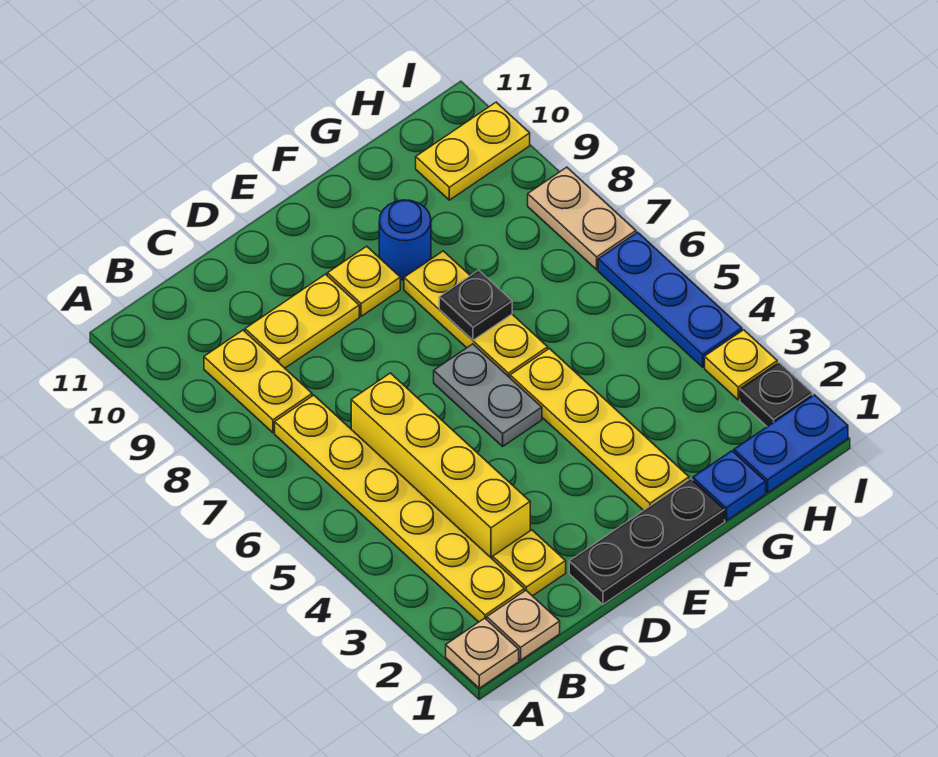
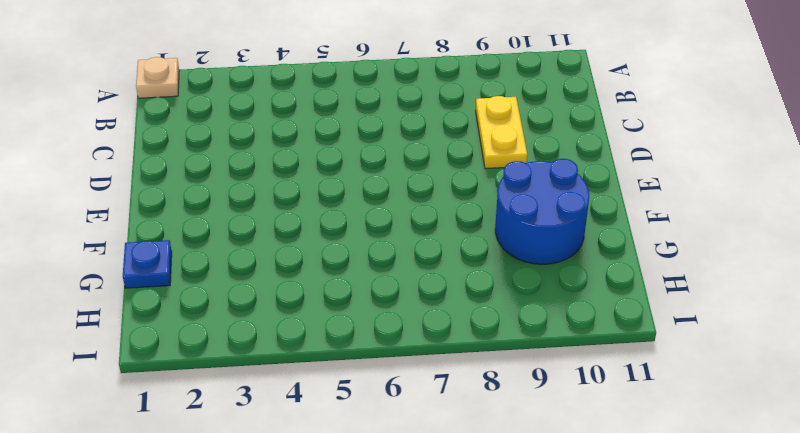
blue round brick F9:G10 level 1 -> blue round brick F9 level 1
none -> tan plate B1 level 1
none -> yellow plate B2:B7 level 1
none -> yellow plate B8:B9 level 1

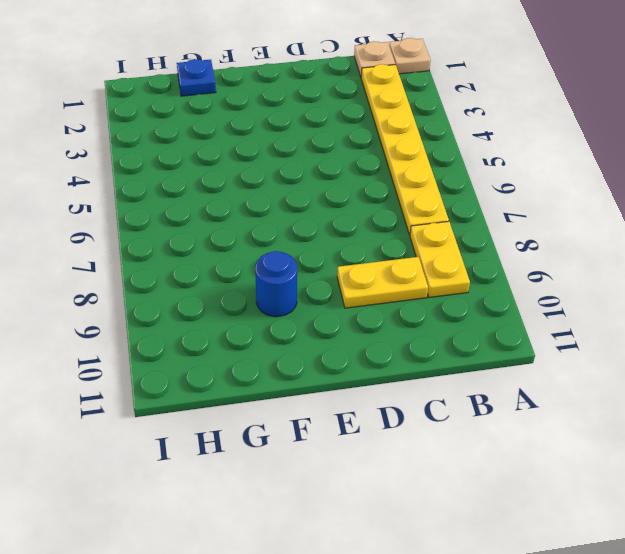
none -> yellow plate C2 level 1
none -> yellow brick C3:C6 level 1
none -> black plate D1:F1 level 1

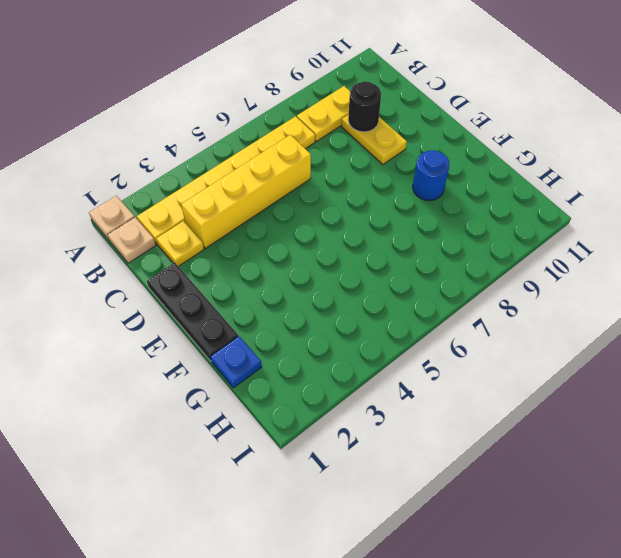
black round brick C9 level 2 -> none
none -> grey plate E5:E6 level 1
none -> yellow plate E9 level 1
none -> yellow plate F2:F5 level 1

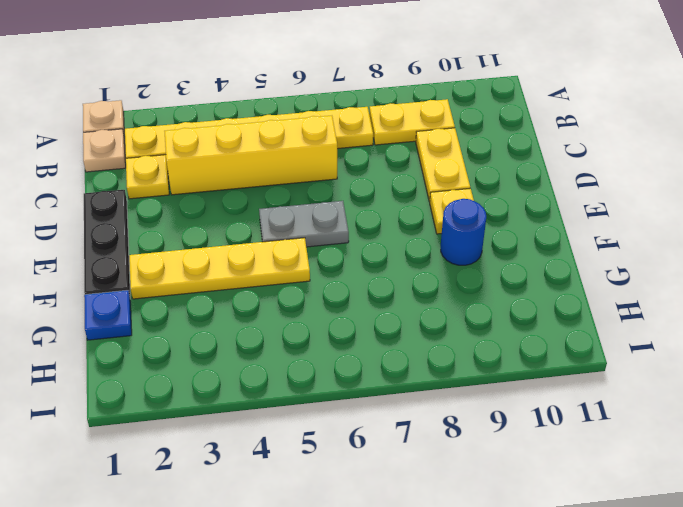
none -> yellow plate F6:F8 level 1
none -> blue plate H1:I1 level 1
none -> yellow plate H10:I10 level 1

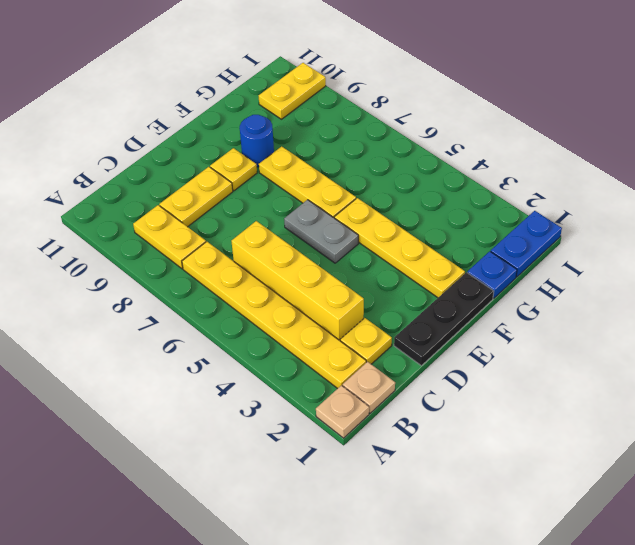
none -> black plate I2 level 1
none -> yellow plate I3 level 1
none -> blue plate I4:I6 level 1

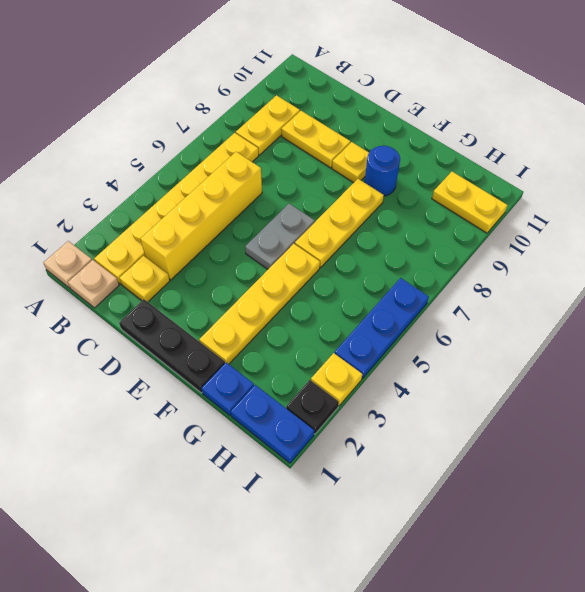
none -> tan plate I7:I8 level 1
none -> black plate F7 level 2

